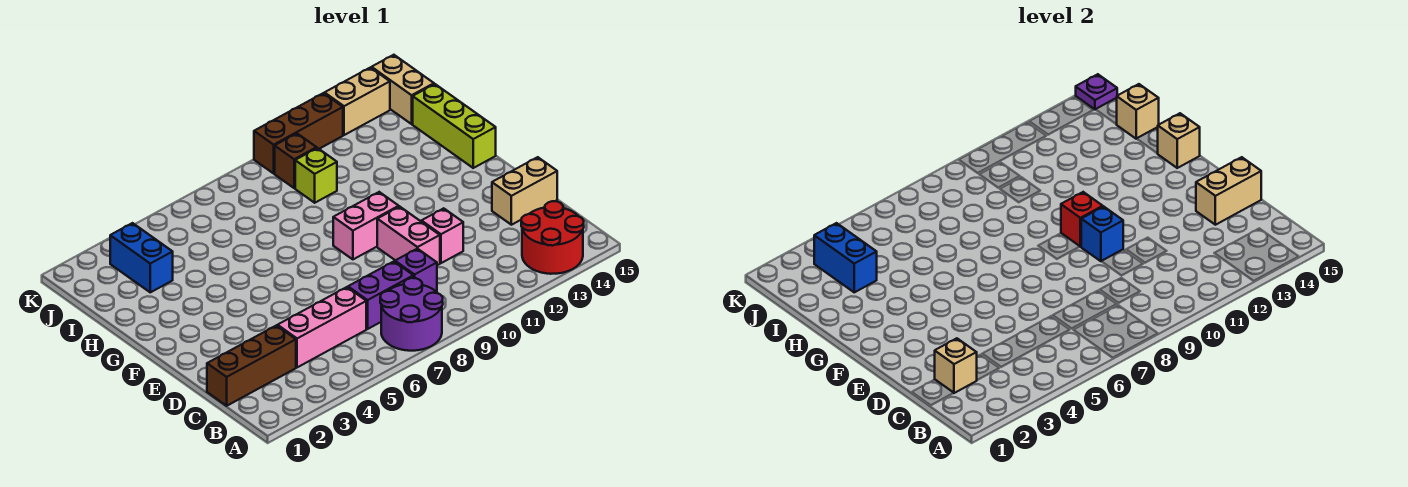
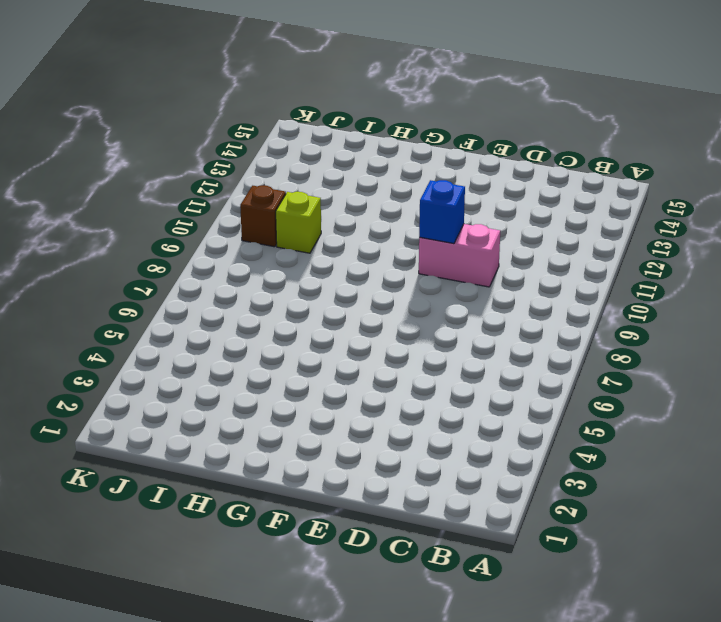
none -> purple round brick A7:B8 level 1
none -> red round brick A13:B14 level 1
none -> brown brick C1:C3 level 1

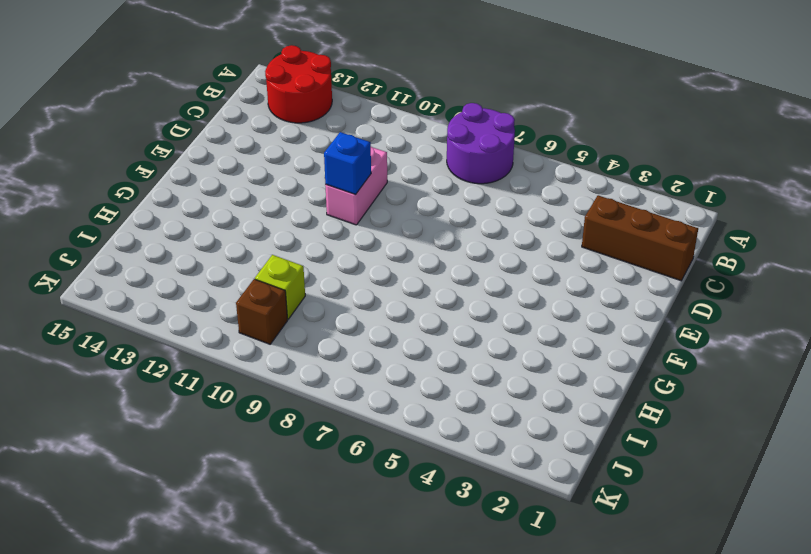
none -> pink brick C4:C6 level 1
none -> purple brick C7:C8 level 1
none -> purple brick C9 level 1

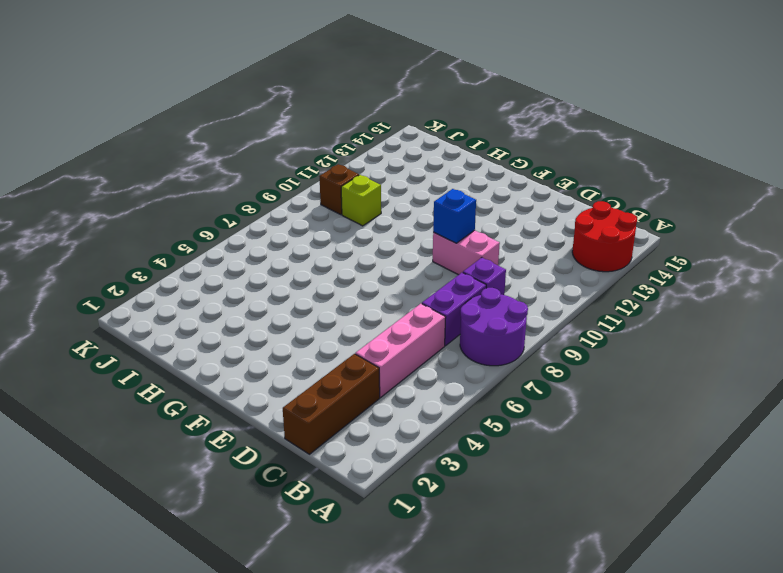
none -> pink brick D11 level 1
none -> tan brick D14:D15 level 1
none -> pink brick F9:F10 level 1

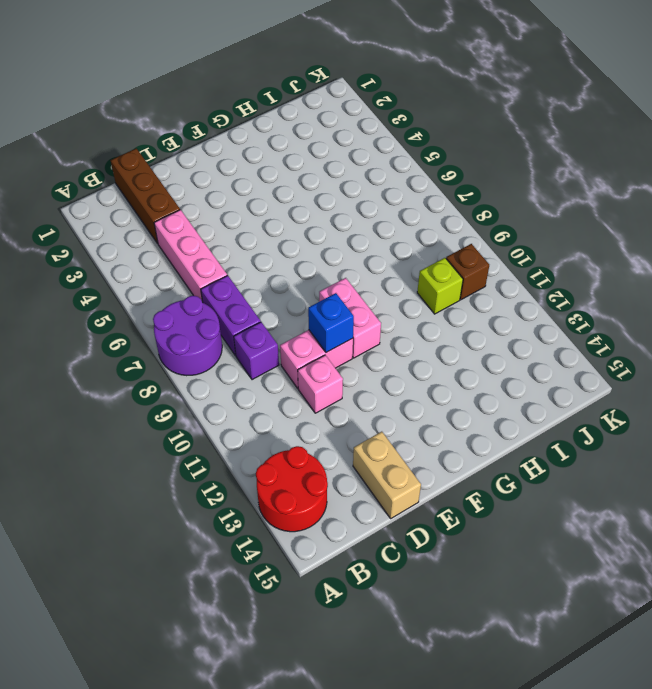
none -> lime brick G15:I15 level 1
none -> blue brick I3:J3 level 1
none -> tan brick J15:K15 level 1

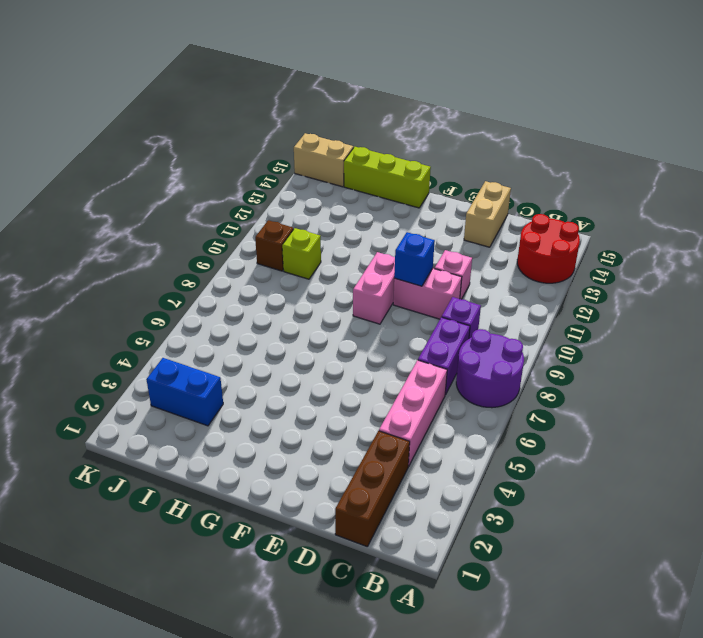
none -> brown brick K10:K12 level 1
none -> tan brick K13:K14 level 1
none -> tan brick C2 level 2

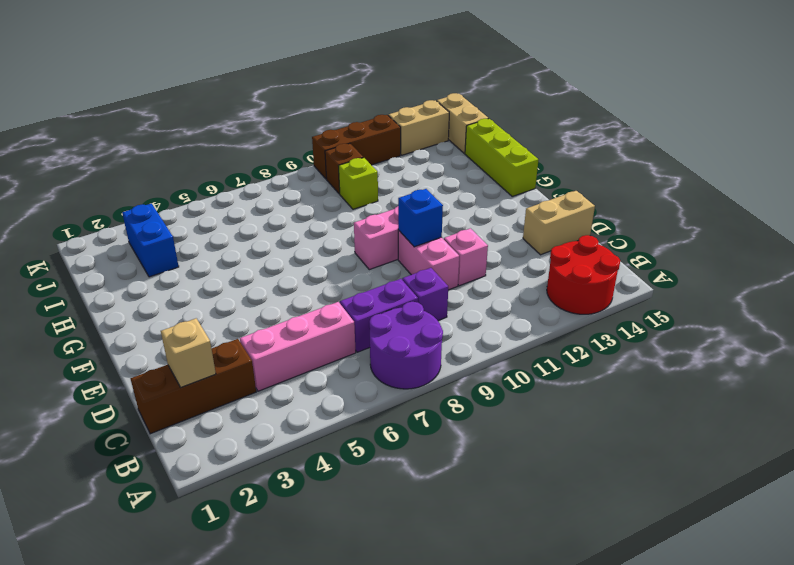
none -> tan brick D14:D15 level 2
none -> red brick F10 level 2
none -> tan brick G15 level 2

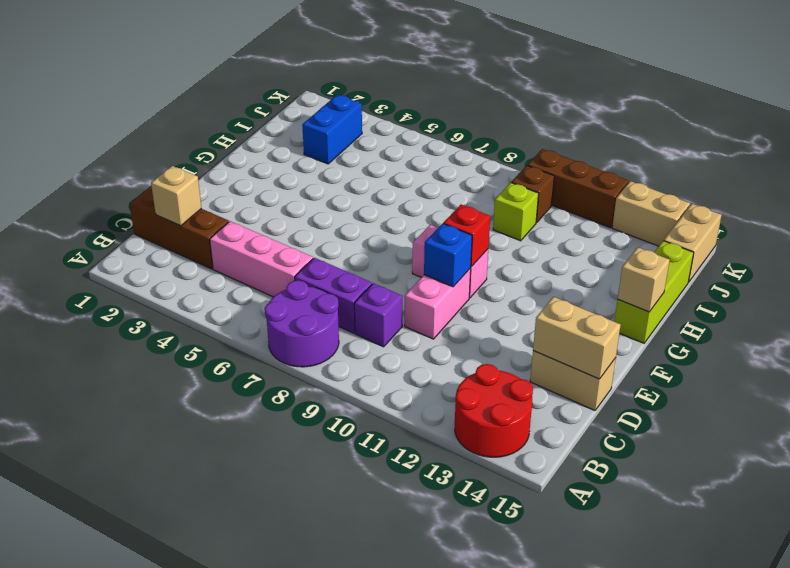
none -> pink brick D11 level 1
none -> blue brick I3:J3 level 2
none -> tan brick I15 level 2

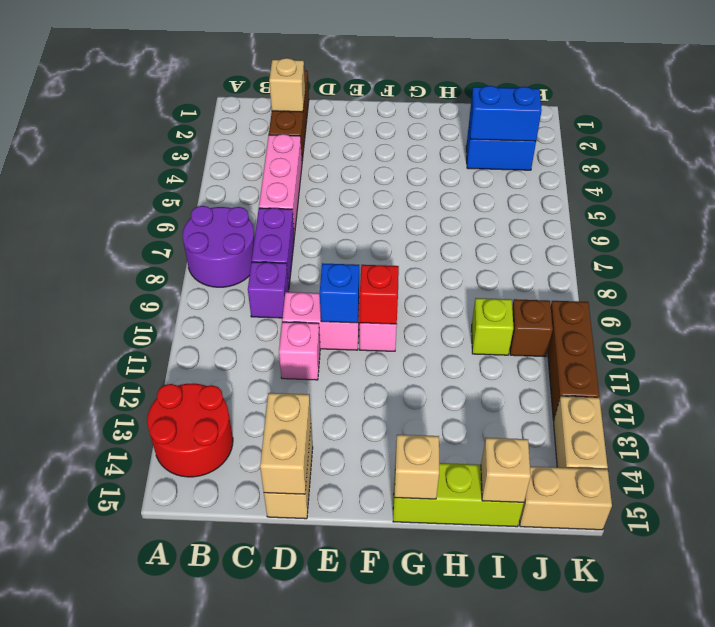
none -> purple plate K15 level 2

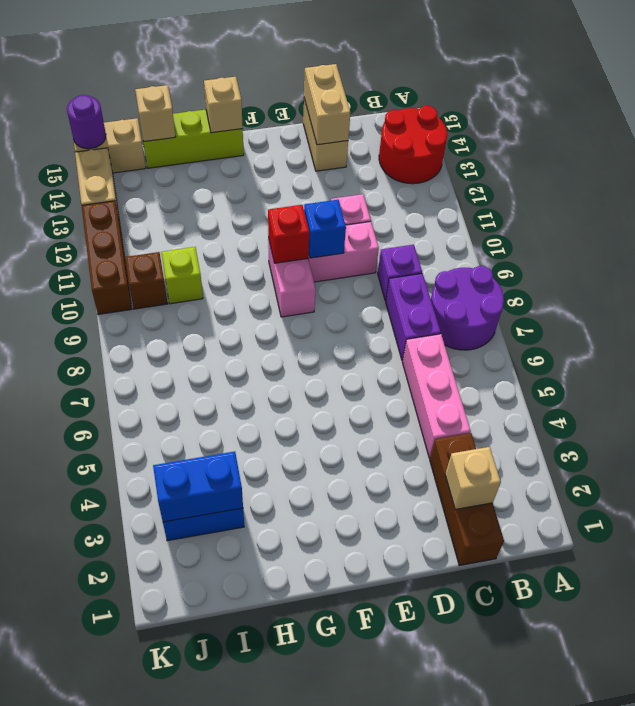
purple round brick K15 level 2 -> purple plate K15 level 2

